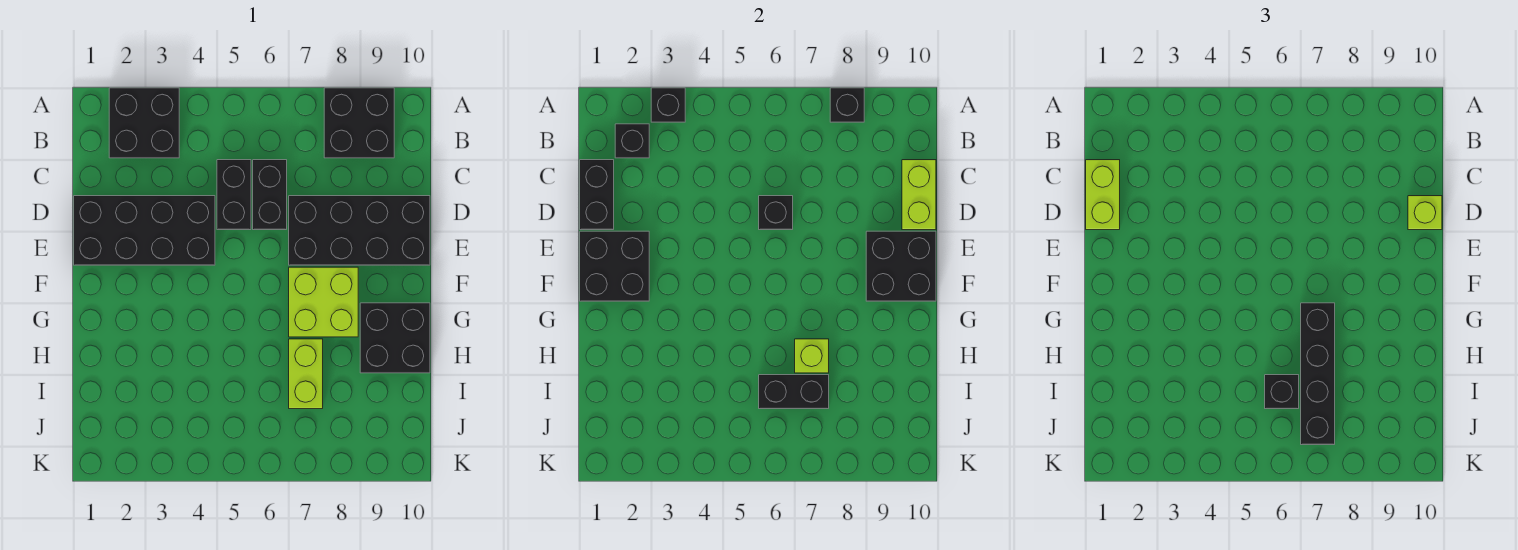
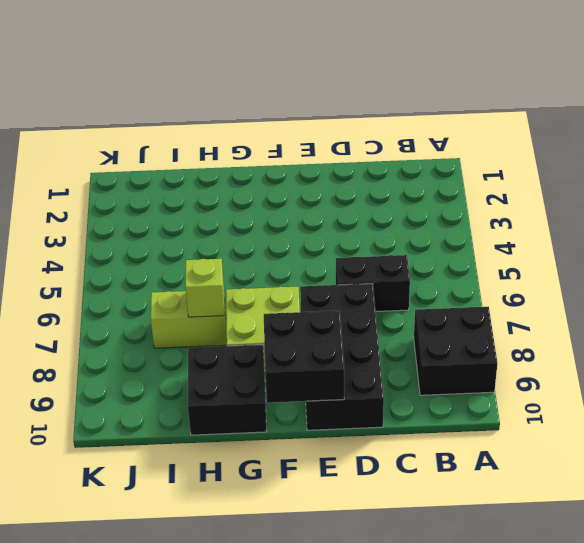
none -> black brick A2:B3 level 1
none -> black brick C5:D5 level 1
none -> black brick D1:E4 level 1

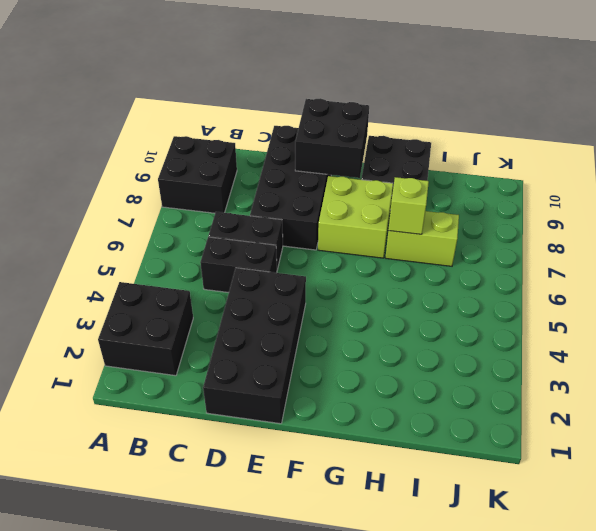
none -> black brick A3 level 2
none -> black brick A8 level 2
none -> black brick B2 level 2

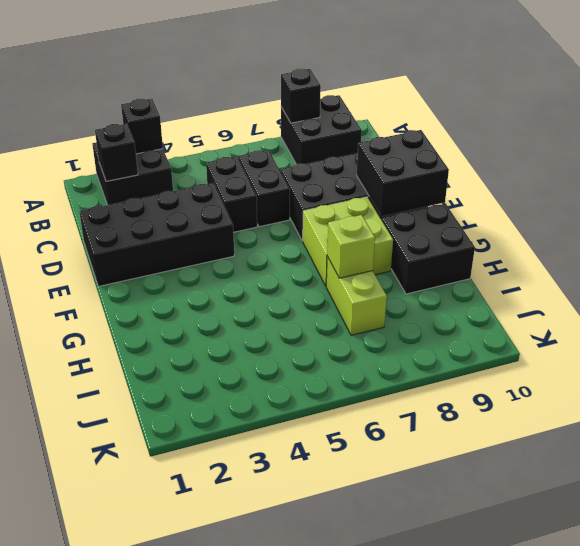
none -> black brick C1:D1 level 2
none -> lime brick C10:D10 level 2
none -> black brick D6 level 2

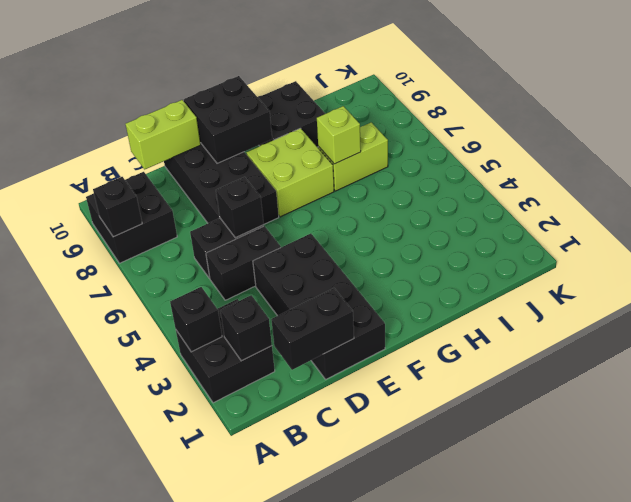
none -> black brick E1:F2 level 2
none -> black brick I6:I7 level 2
none -> lime brick C1:D1 level 3

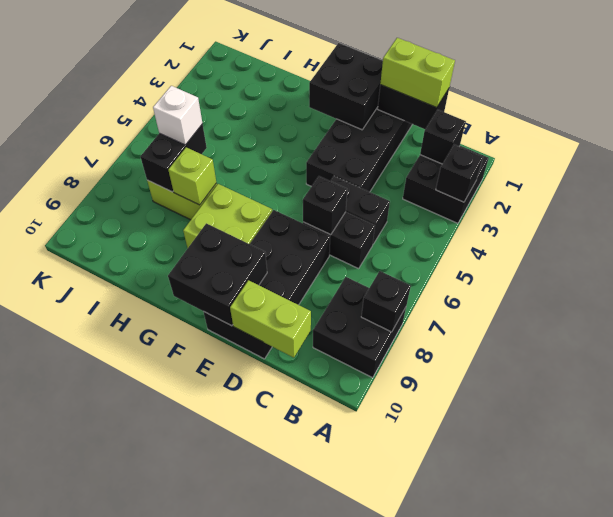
white brick I6 level 3 -> black brick I6 level 3
none -> black brick G9:H10 level 1
none -> lime brick D10 level 3
none -> black brick G7:J7 level 3

